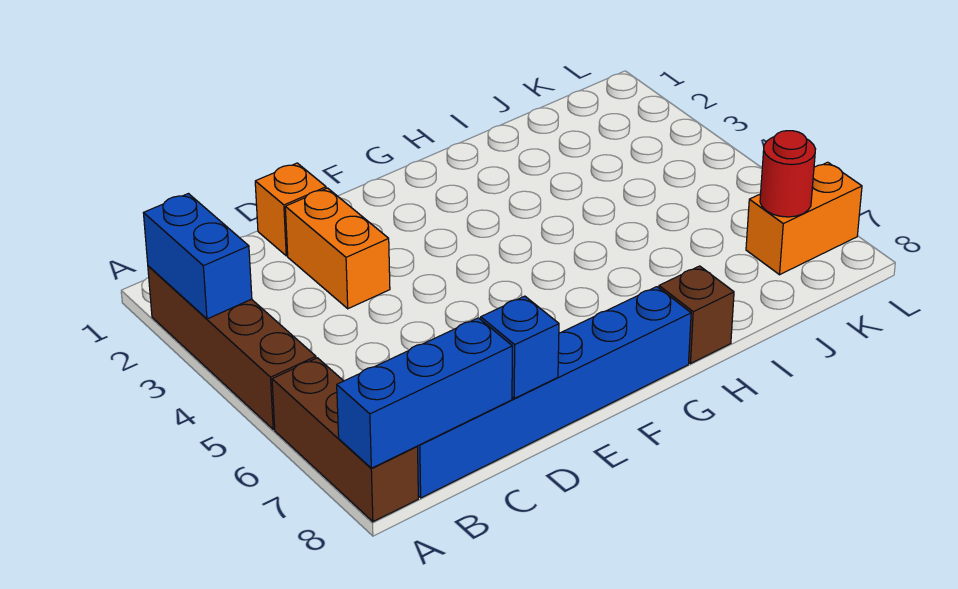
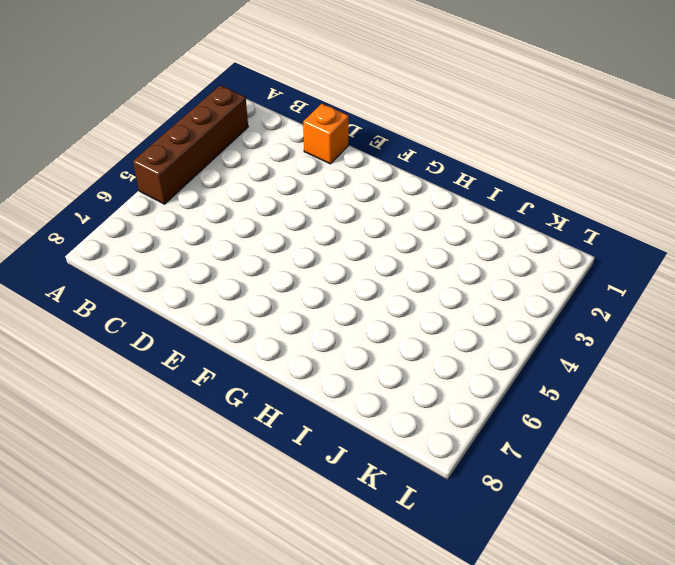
none -> brown brick A6:A8 level 1
none -> blue brick B8:G8 level 1

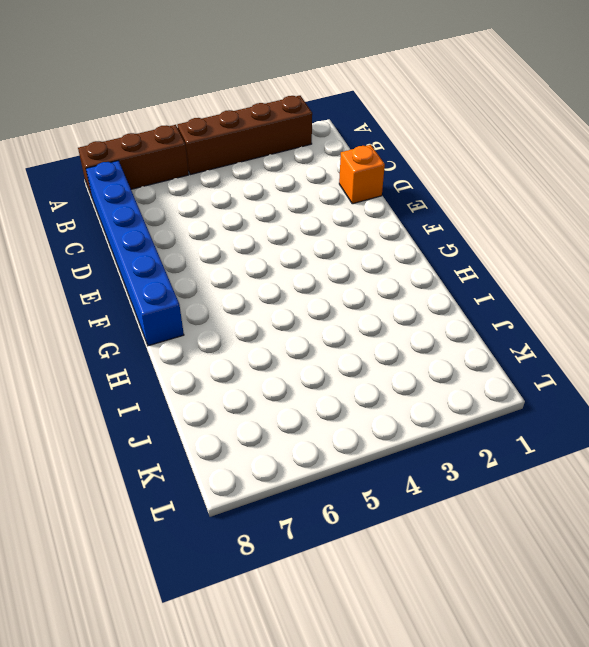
none -> orange brick D2:D3 level 1
none -> brown brick H8 level 1

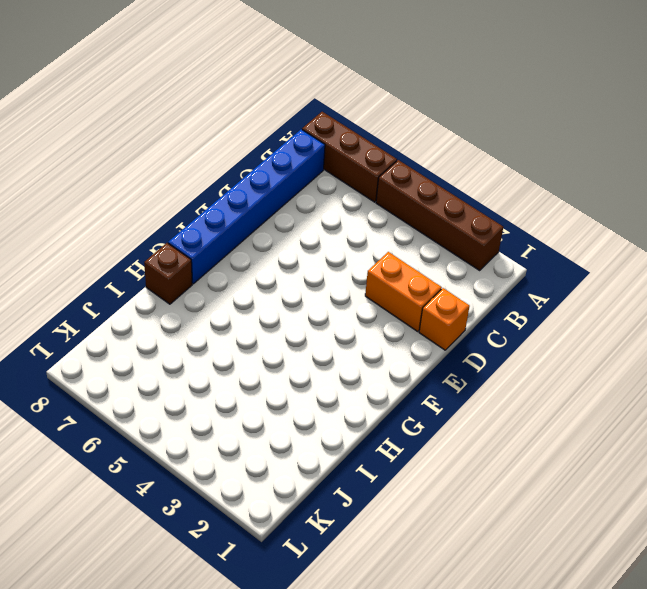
none -> orange brick K7:L7 level 1
none -> blue brick A2:A3 level 2

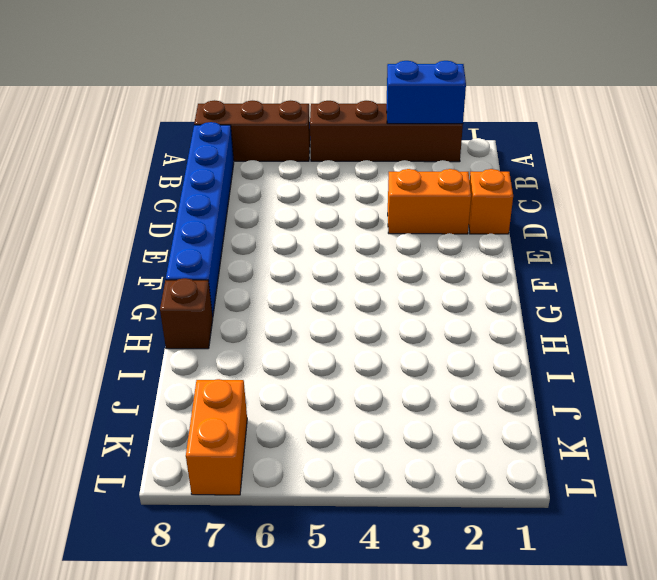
none -> blue brick A8:C8 level 2
none -> blue brick D8 level 2

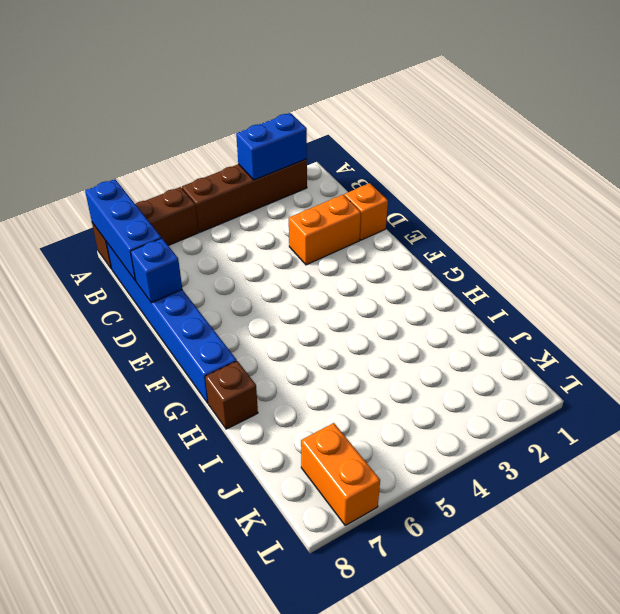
none -> red round brick K7 level 2

